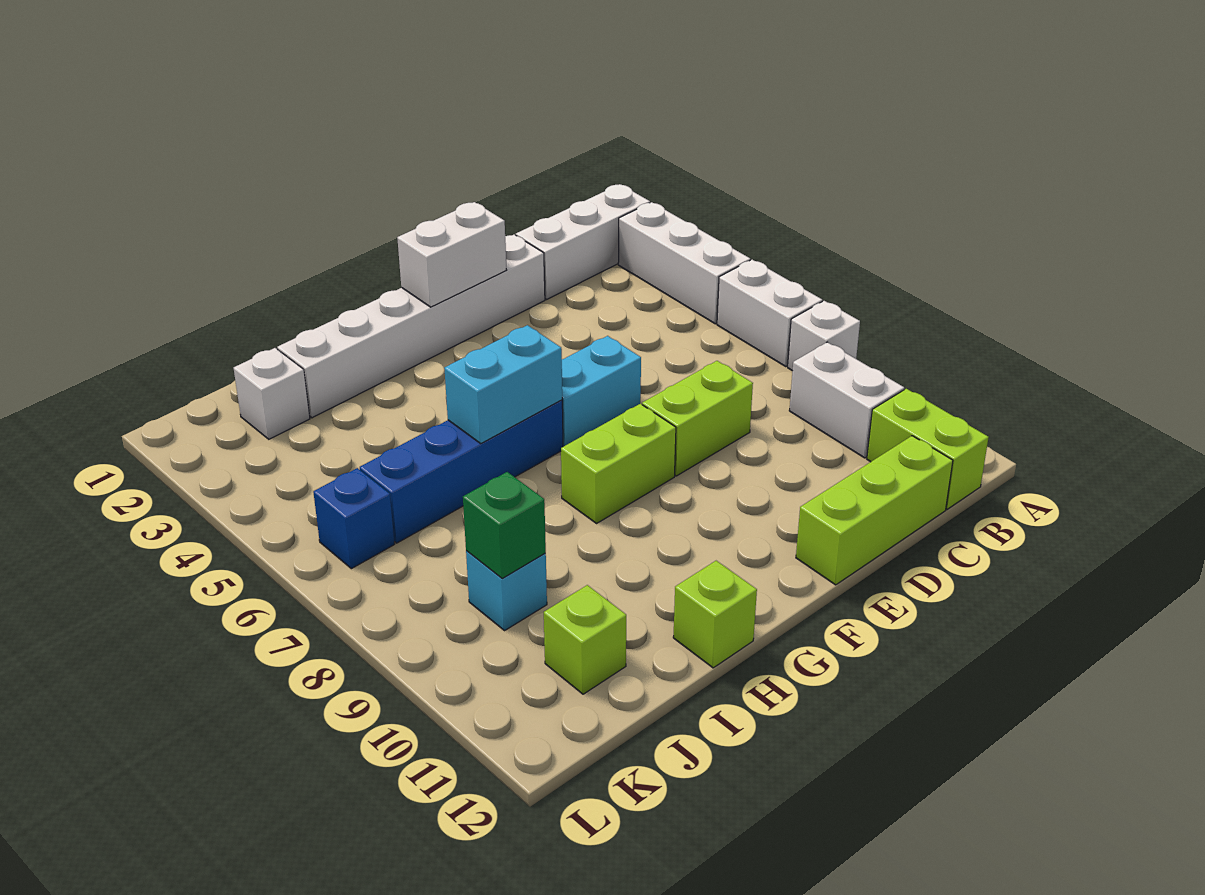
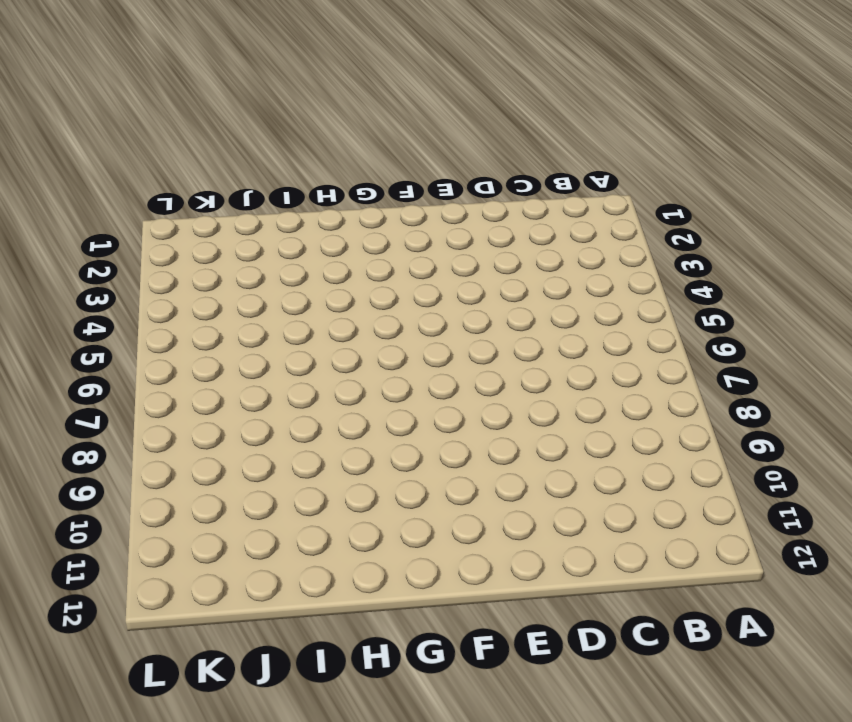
none -> white brick A2:C2 level 1
none -> white brick A3:A5 level 1
none -> white brick A6:A7 level 1

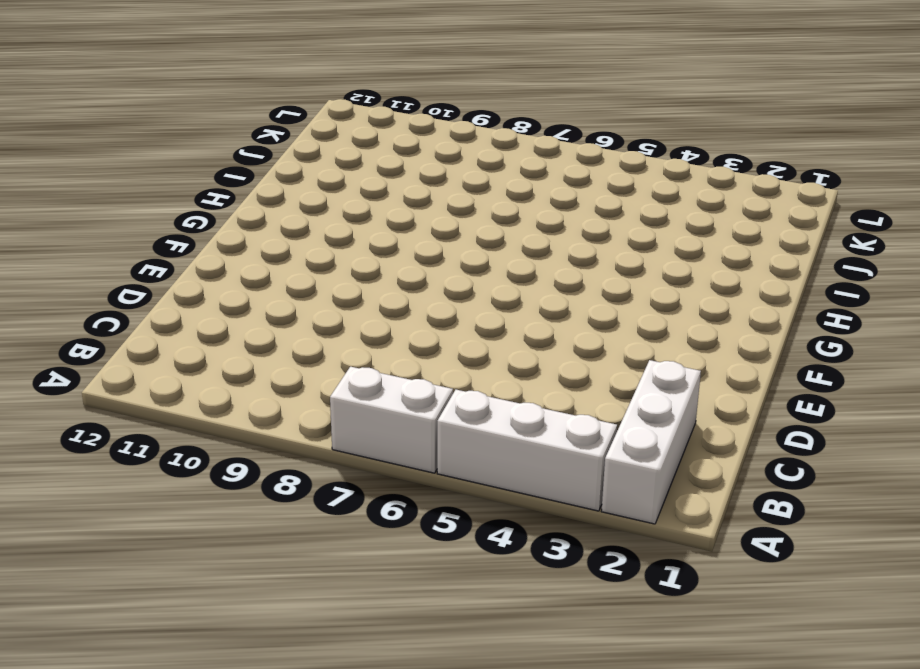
none -> white brick A8 level 1
none -> white brick B9:B10 level 1
none -> lime brick B11:B12 level 1

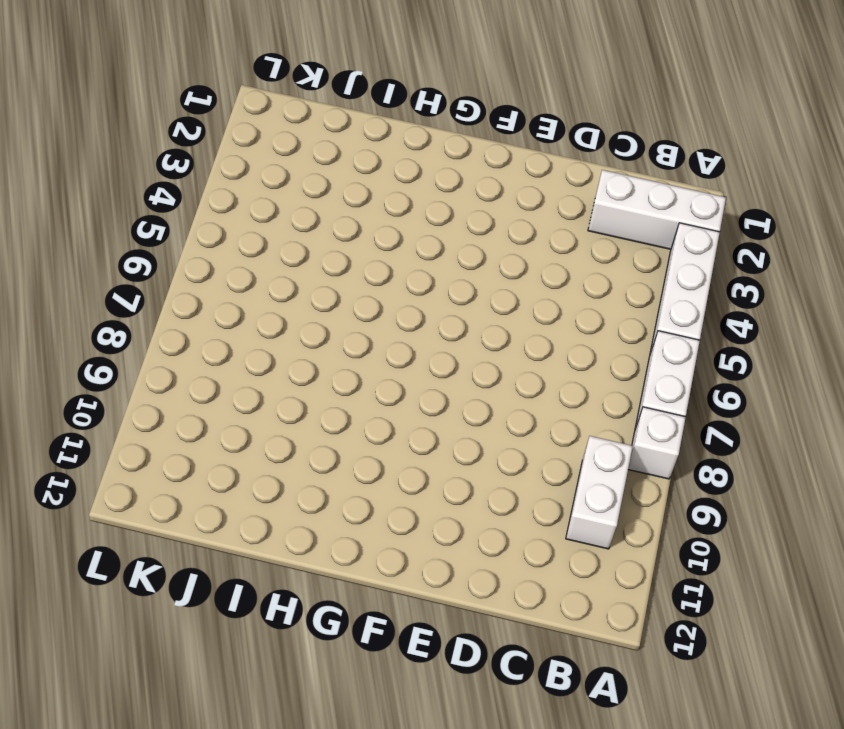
none -> lime brick B11:B12 level 1
none -> lime brick C12:E12 level 1
none -> white brick D2:I2 level 1

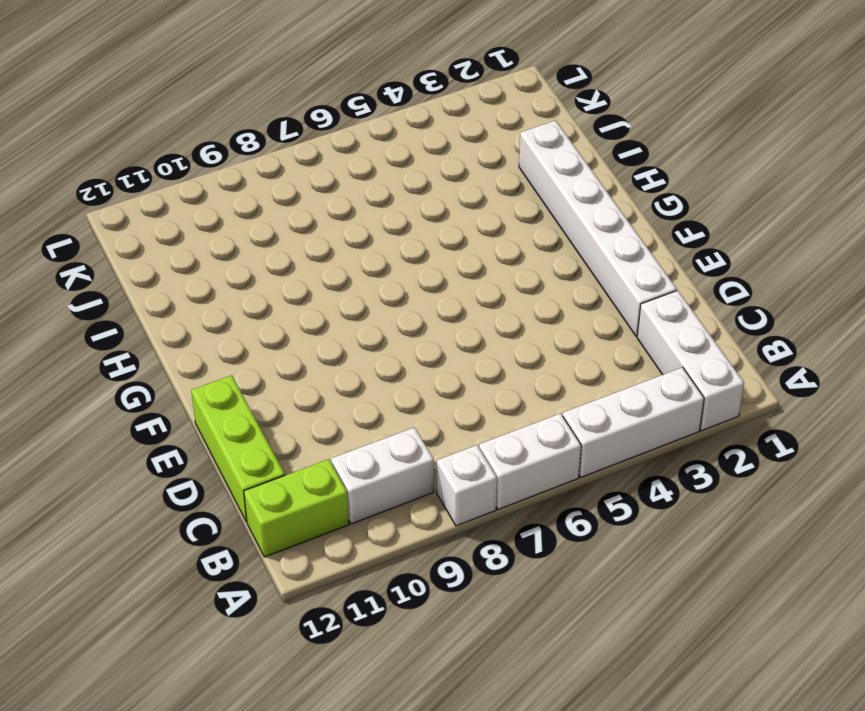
none -> lime brick D8:E8 level 1
none -> cyan brick E6:F6 level 1
none -> lime brick F8:G8 level 1

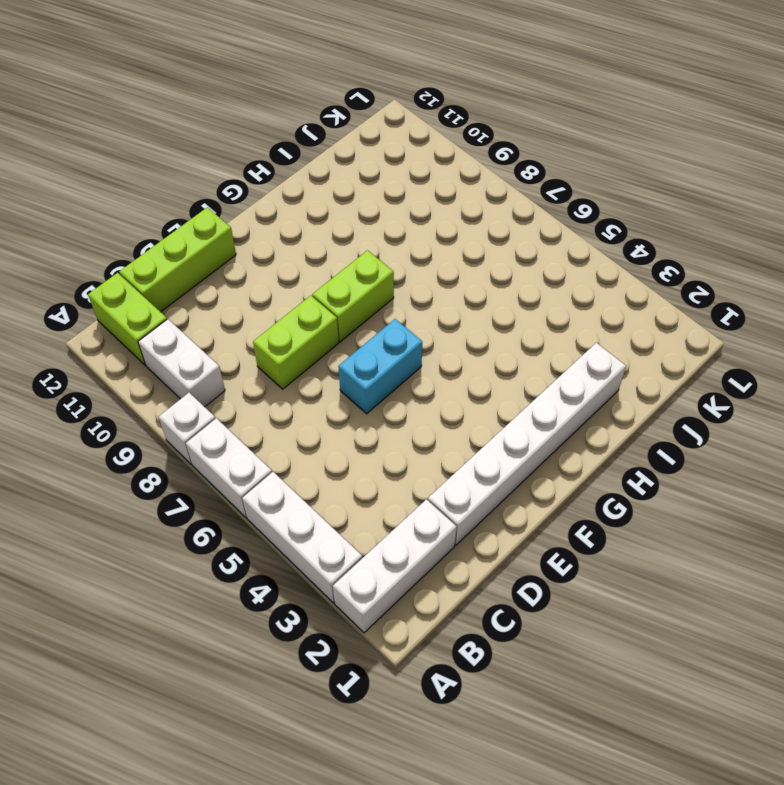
none -> blue brick G6:J6 level 1
none -> lime brick H12 level 1
none -> white brick J2 level 1

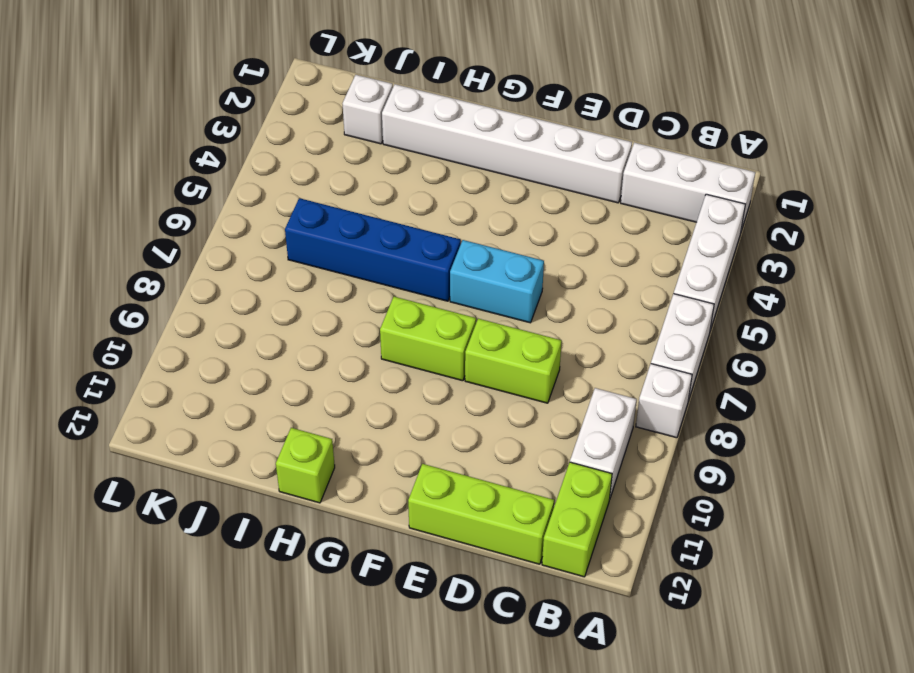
none -> cyan brick J9 level 1
none -> lime brick J11 level 1
none -> blue brick K6 level 1

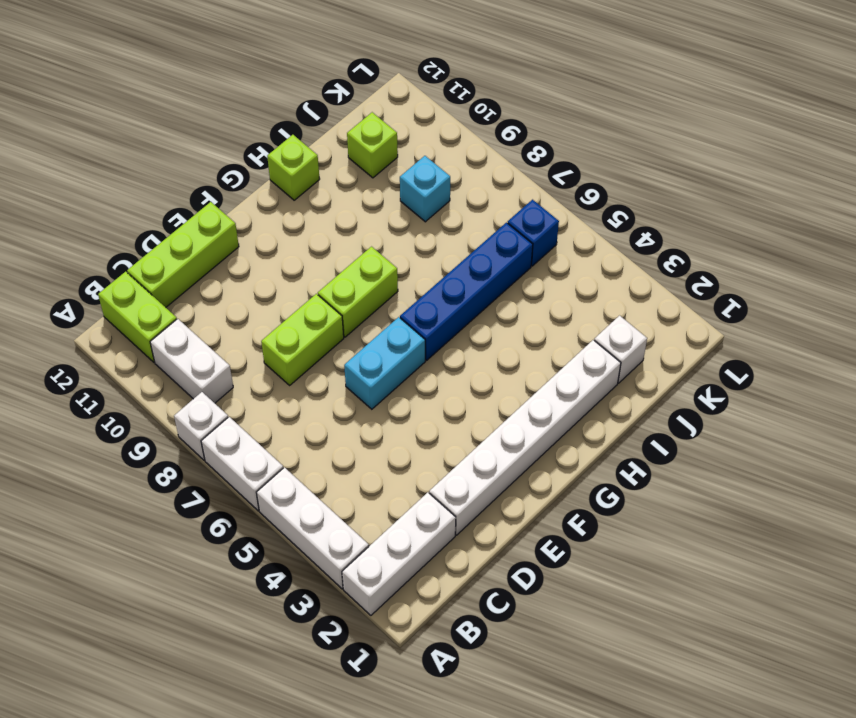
none -> white brick E2:F2 level 2
none -> cyan brick G6:H6 level 2
none -> green brick J9 level 2

